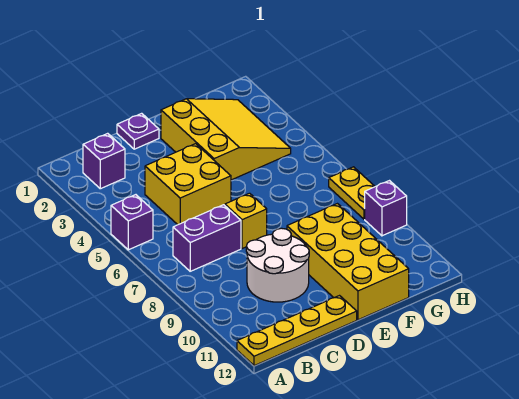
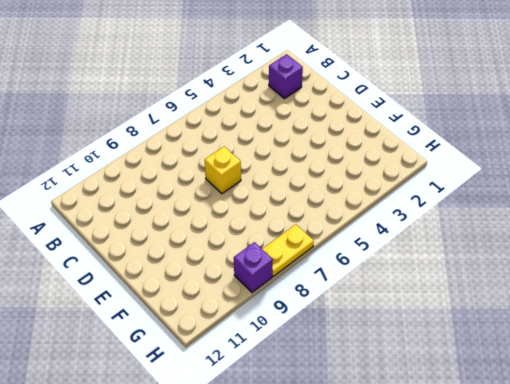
none -> purple brick A5 level 1
none -> yellow plate A12:D12 level 1
none -> purple brick B7:C7 level 1

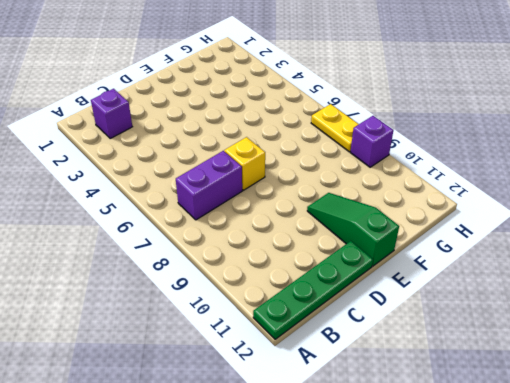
green plate A12:D12 level 1 -> yellow plate A12:D12 level 1
green slope E10:E12 level 1 top 12 -> yellow brick E9:F12 level 1
none -> purple brick A5 level 1
none -> yellow brick C4:D5 level 1
none -> white round brick C9:D10 level 1

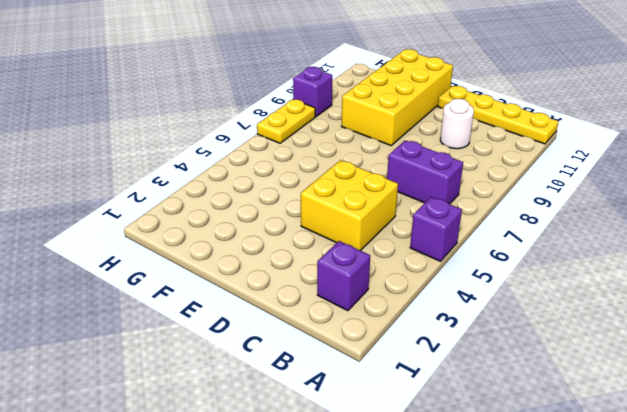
white round brick C10 level 1 -> white round brick C9:D10 level 1
none -> purple plate D1 level 1
none -> yellow brick D7 level 1
none -> yellow slope E2:G4 level 1 top E

